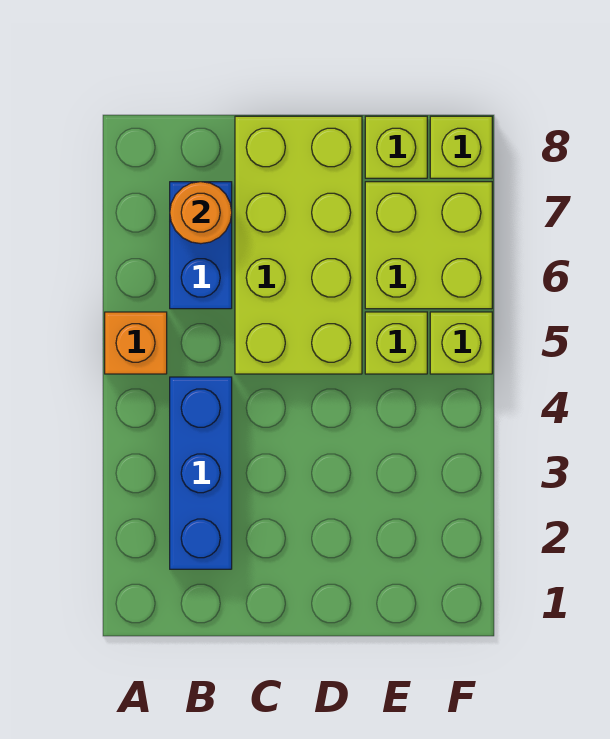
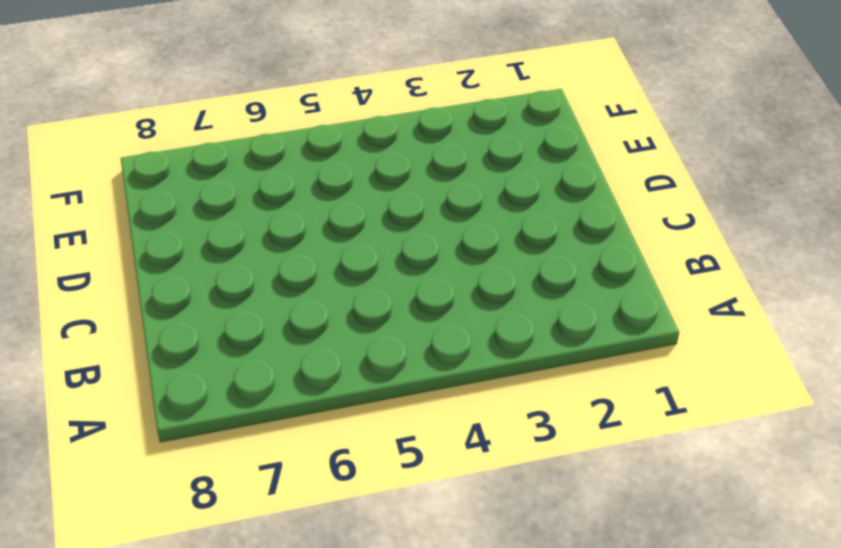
none -> orange brick A5 level 1
none -> blue brick B2:B4 level 1

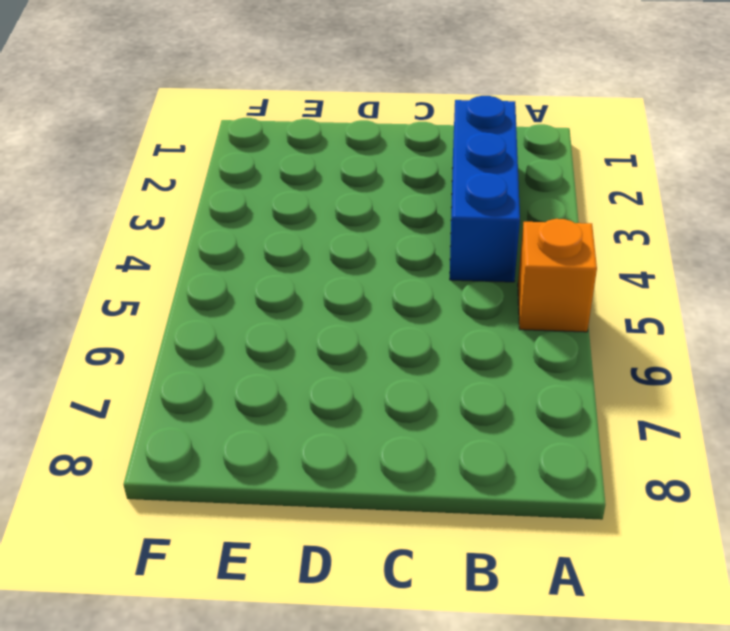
none -> blue brick B6:B7 level 1
none -> lime brick C5:D8 level 1

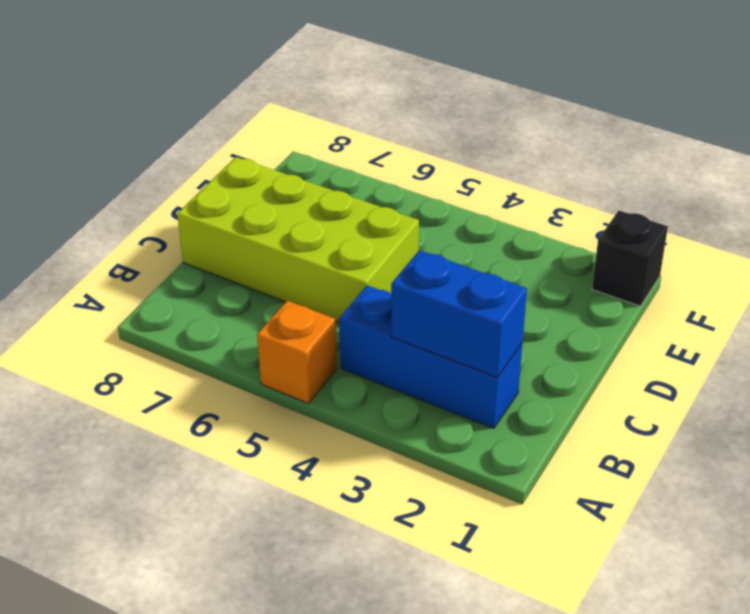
blue brick B2:B3 level 2 -> blue brick B6:B7 level 1
black brick F1 level 1 -> none
none -> lime brick E5 level 1
none -> lime brick E6:F7 level 1

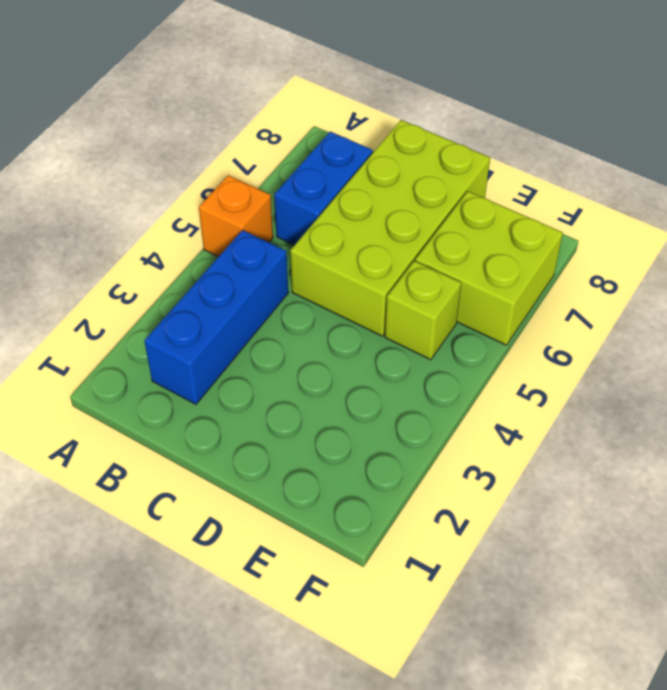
none -> lime brick E8 level 1
none -> lime brick F5 level 1

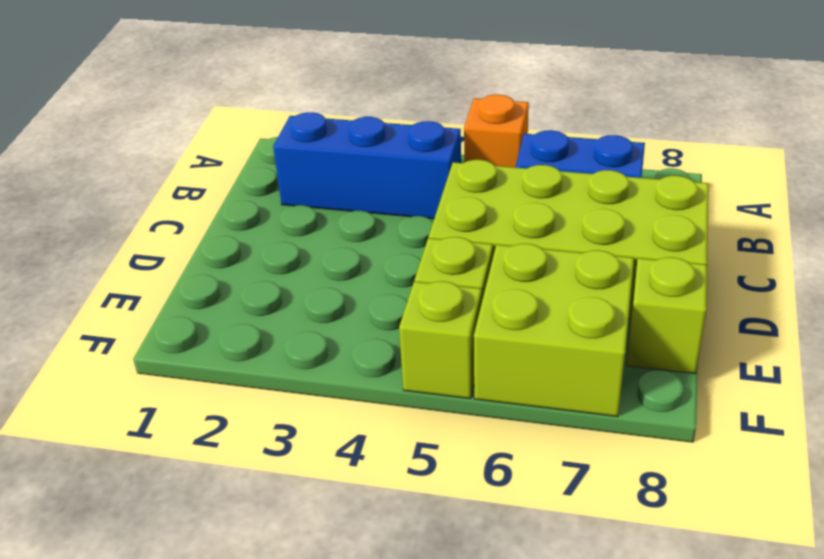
none -> lime brick F8 level 1
none -> orange round brick B7 level 2

